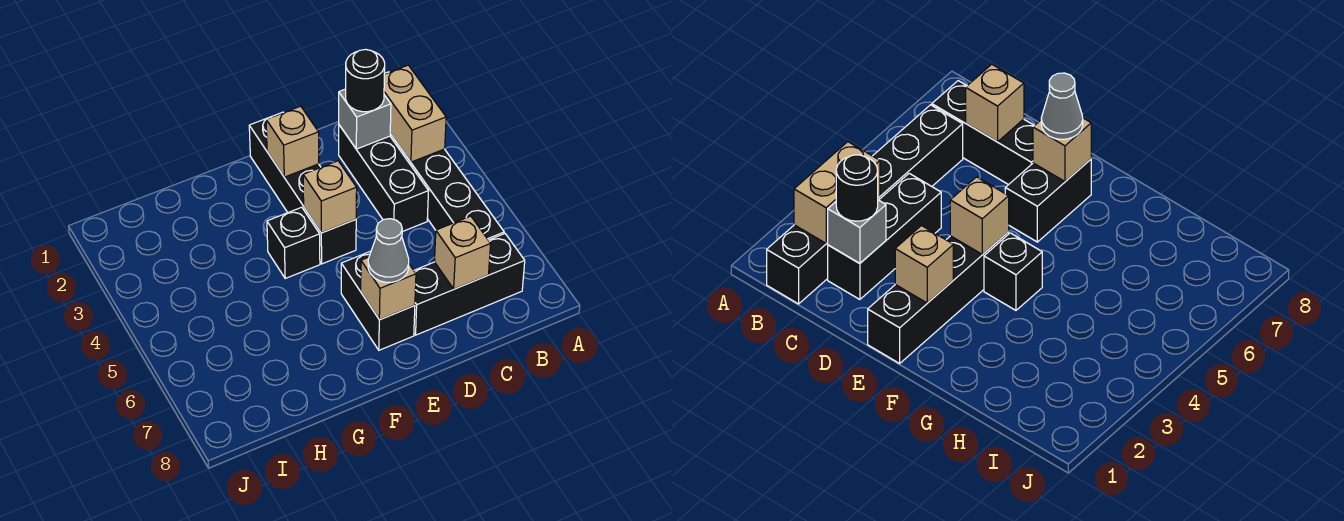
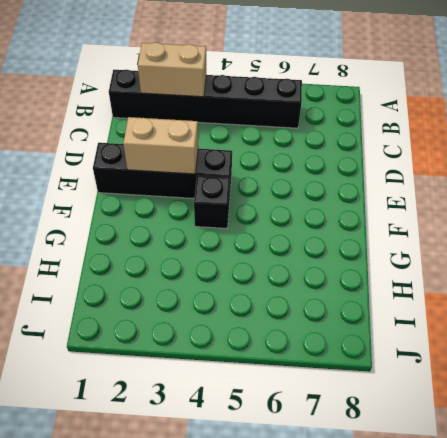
tan brick E2:E3 level 2 -> tan brick E2 level 2
none -> black brick B7:D7 level 1
none -> black brick C2:C4 level 1
none -> black brick E6:E7 level 1

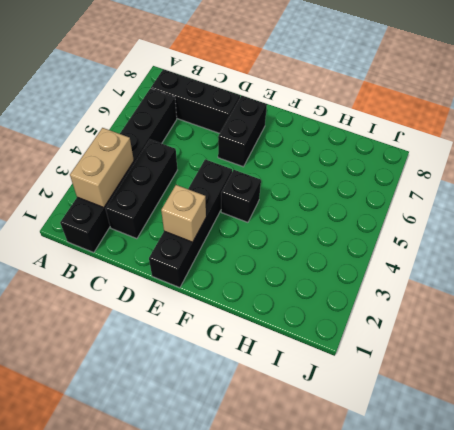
none -> grey brick C2 level 2
none -> tan brick C7 level 2
none -> tan brick E4 level 2

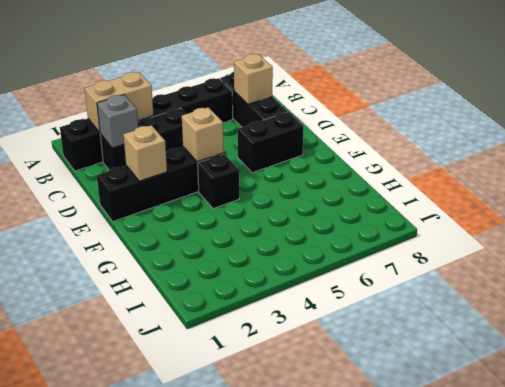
none -> tan brick E7 level 2
none -> black round brick C2 level 3
none -> grey cone E7 level 3

